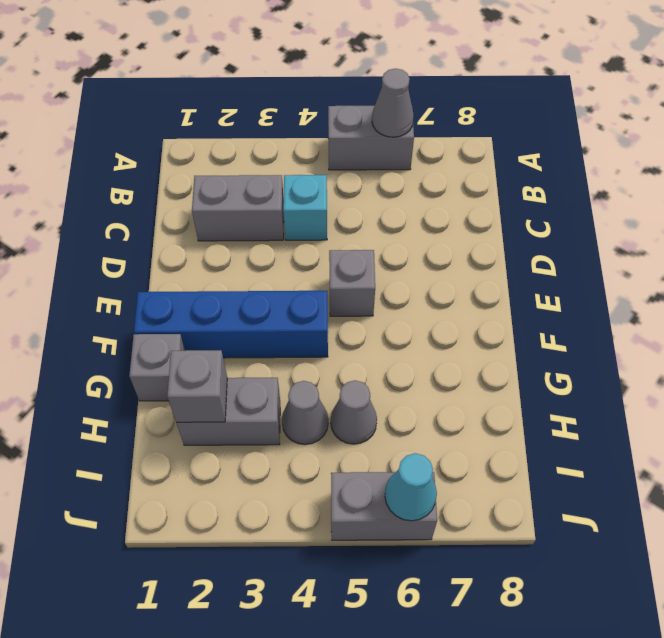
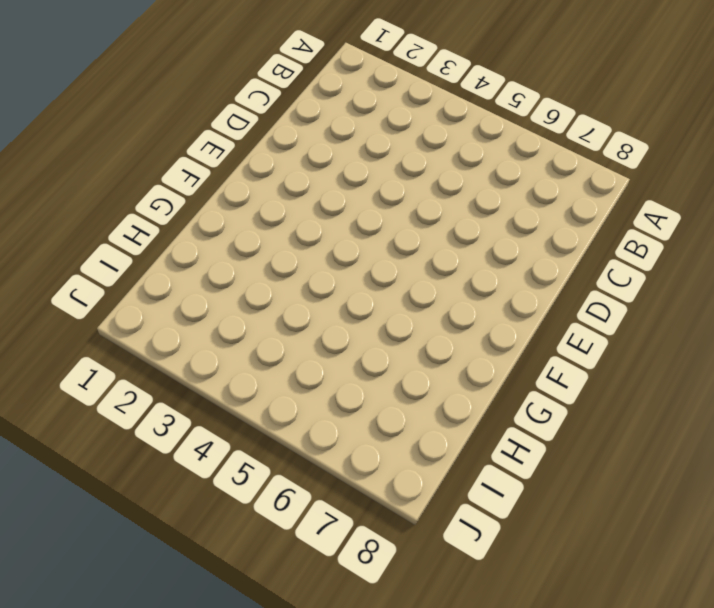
none -> grey brick A5:A6 level 1
none -> grey brick C2:C3 level 1
none -> cyan brick C4 level 1

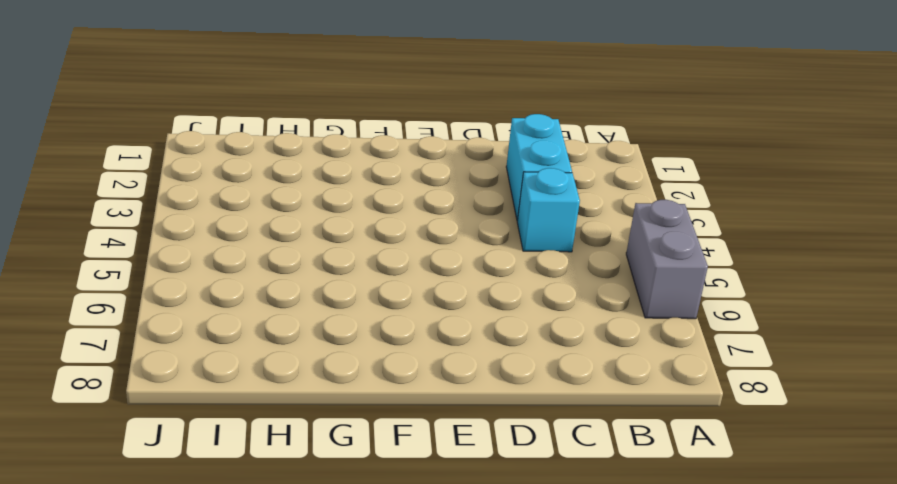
cyan brick C2:C3 level 1 -> grey brick C2:C3 level 1
none -> grey brick E5 level 1
none -> blue brick F1:F4 level 1
none -> grey brick G1 level 1

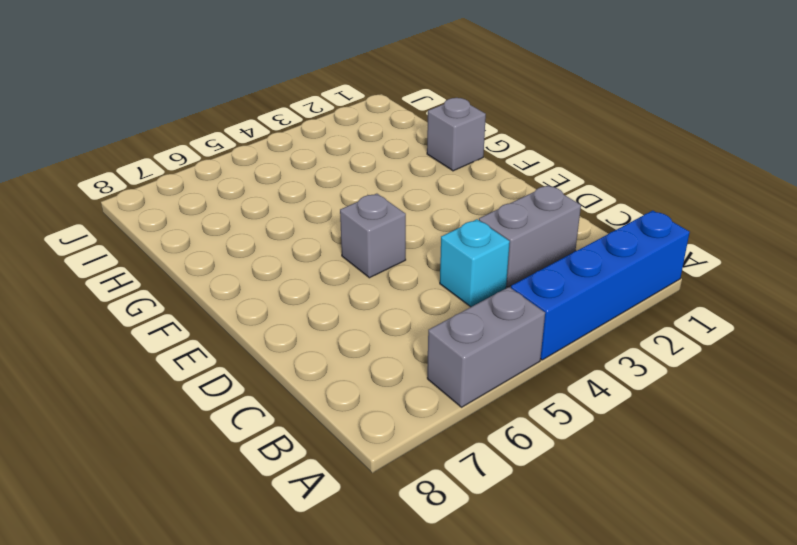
blue brick A1:A4 level 1 -> blue brick F1:F4 level 1
none -> grey brick H2:H3 level 1
none -> grey cone H4 level 1
none -> grey cone H5 level 1

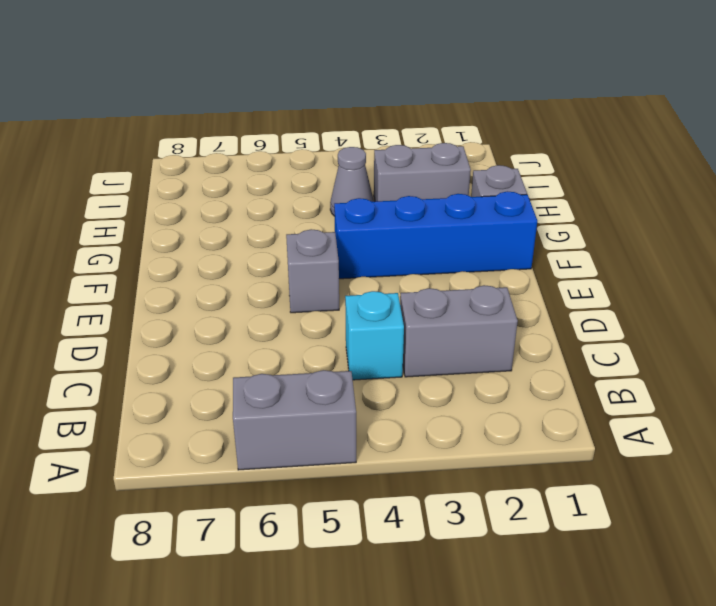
none -> grey cone H5 level 1
none -> grey brick J5:J6 level 1
none -> grey cone A6 level 2

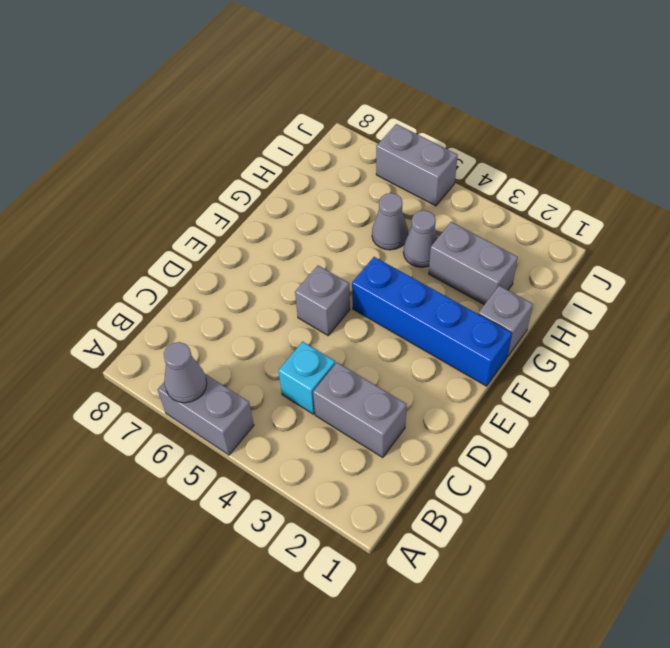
none -> grey brick H2 level 2
none -> cyan cone J6 level 2

